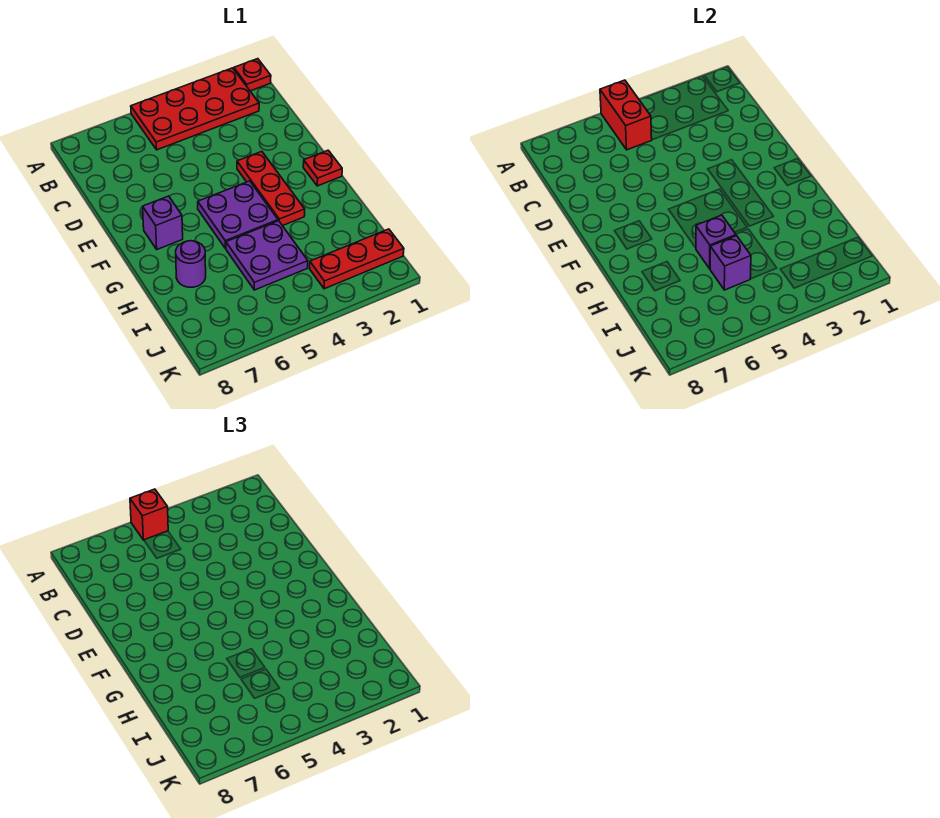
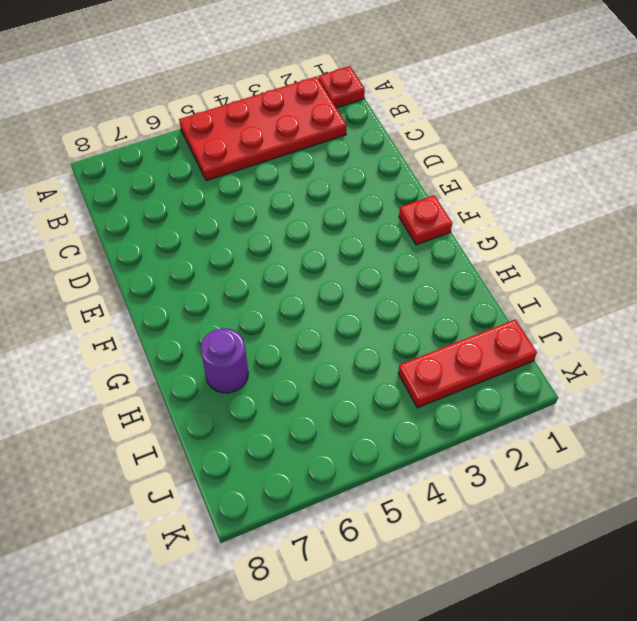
none -> red plate E3:G3 level 1
none -> purple plate F4:G5 level 1
none -> purple brick F7 level 1

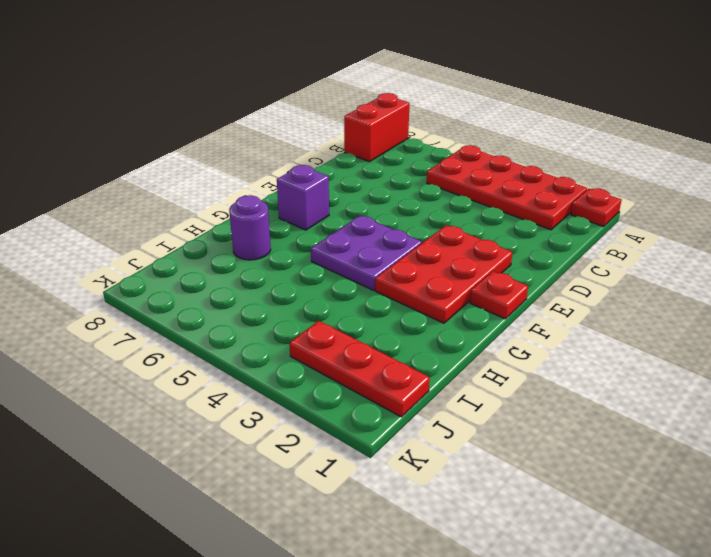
red brick A8:B8 level 1 -> red brick A5:B5 level 2
red plate E2:G3 level 1 -> red plate E3:G3 level 1
none -> purple plate H4:I5 level 1
none -> purple brick H5 level 2
none -> purple brick I5 level 2

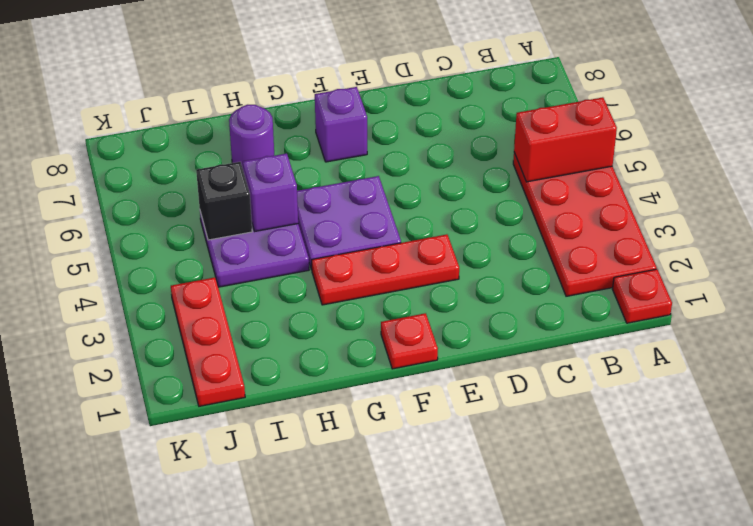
black brick I5 level 2 -> purple brick I5 level 2
none -> red brick A5 level 3

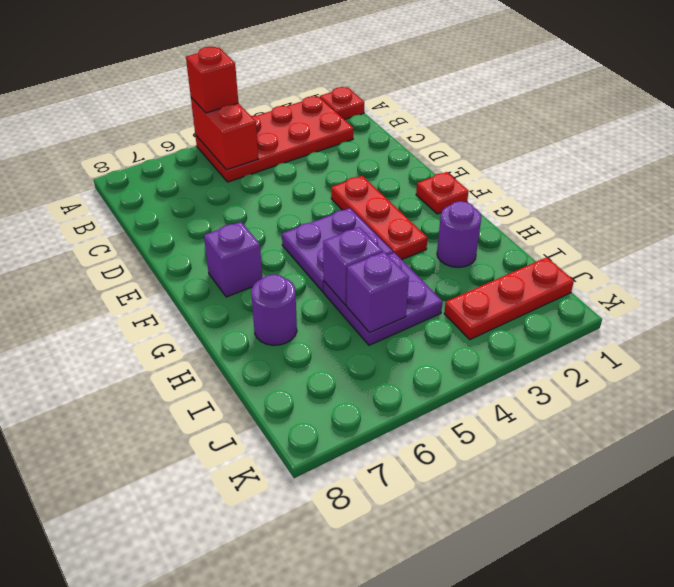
purple round brick H2 level 1 -> none

